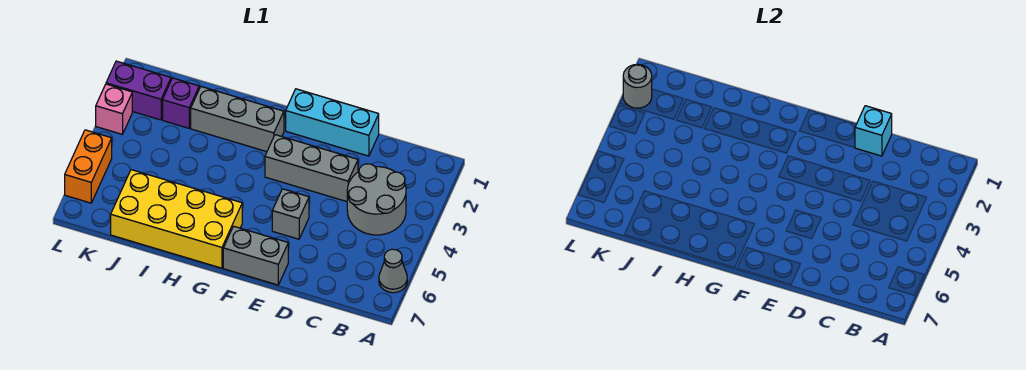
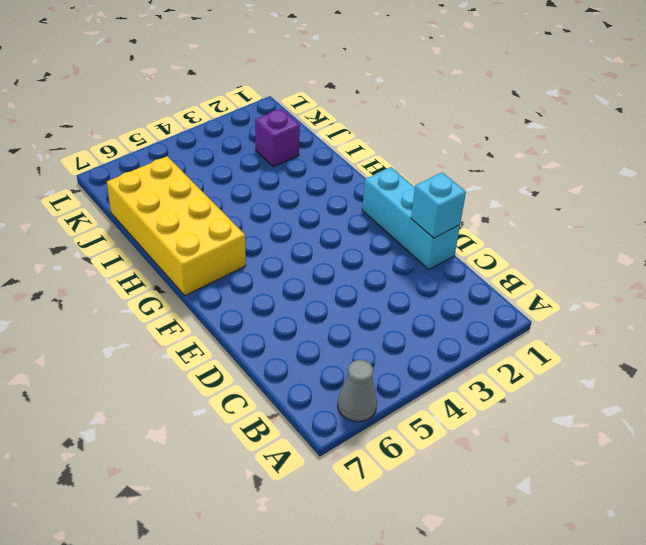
none -> grey round brick B3:C4 level 1
none -> grey brick D3:F3 level 1
none -> grey brick E5 level 1

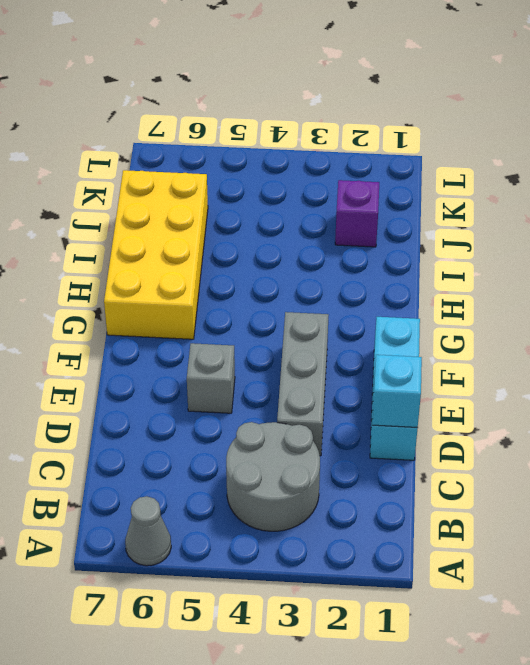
none -> grey brick E7:F7 level 1
none -> grey brick G2:I2 level 1
none -> purple brick K2:L2 level 1

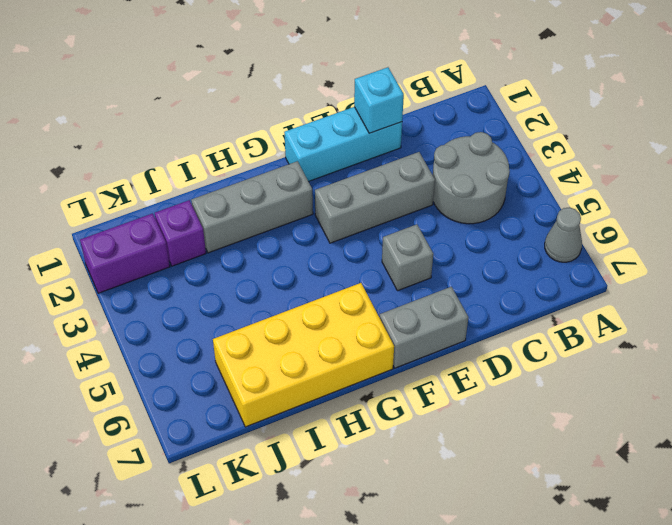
none -> pink brick L3 level 1
none -> orange brick L5:L6 level 1
none -> grey round brick L2 level 2

